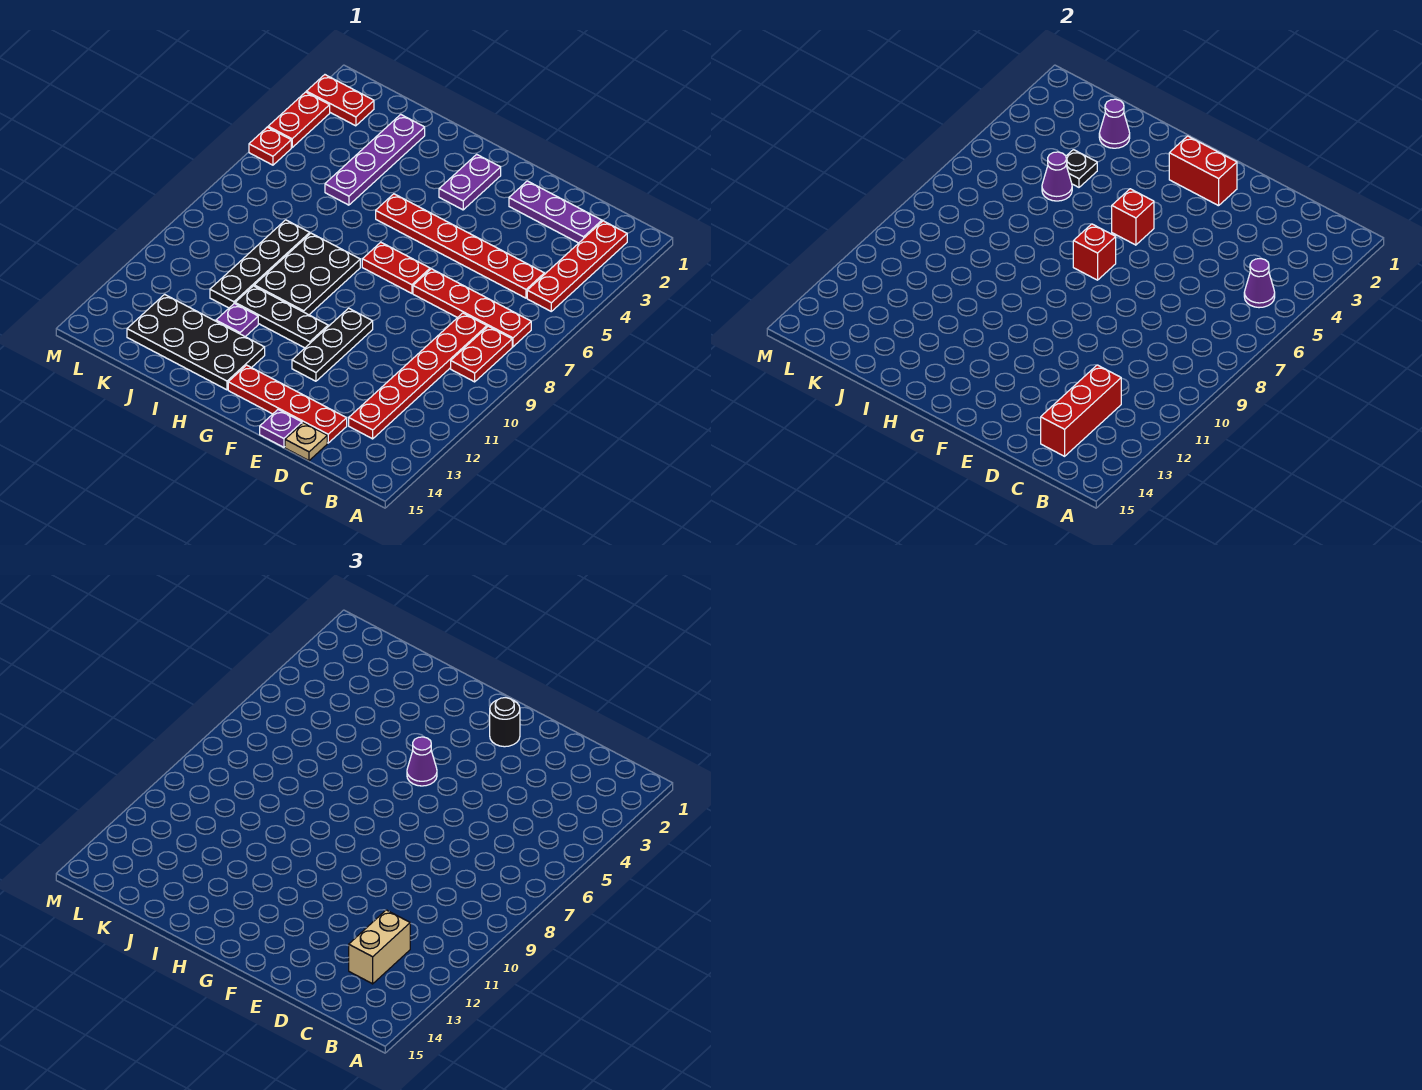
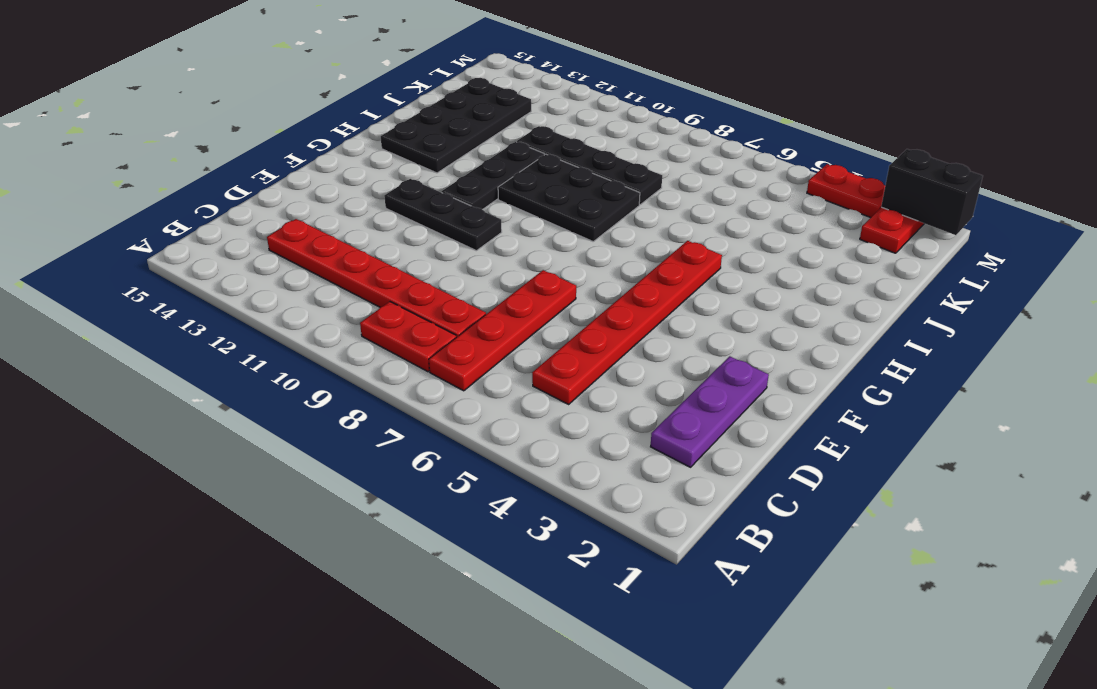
black brick M1:M2 level 2 -> none
none -> red plate B2:B5 level 1
none -> red plate D14:G14 level 1
none -> tan plate D15 level 1
none -> purple plate E15 level 1

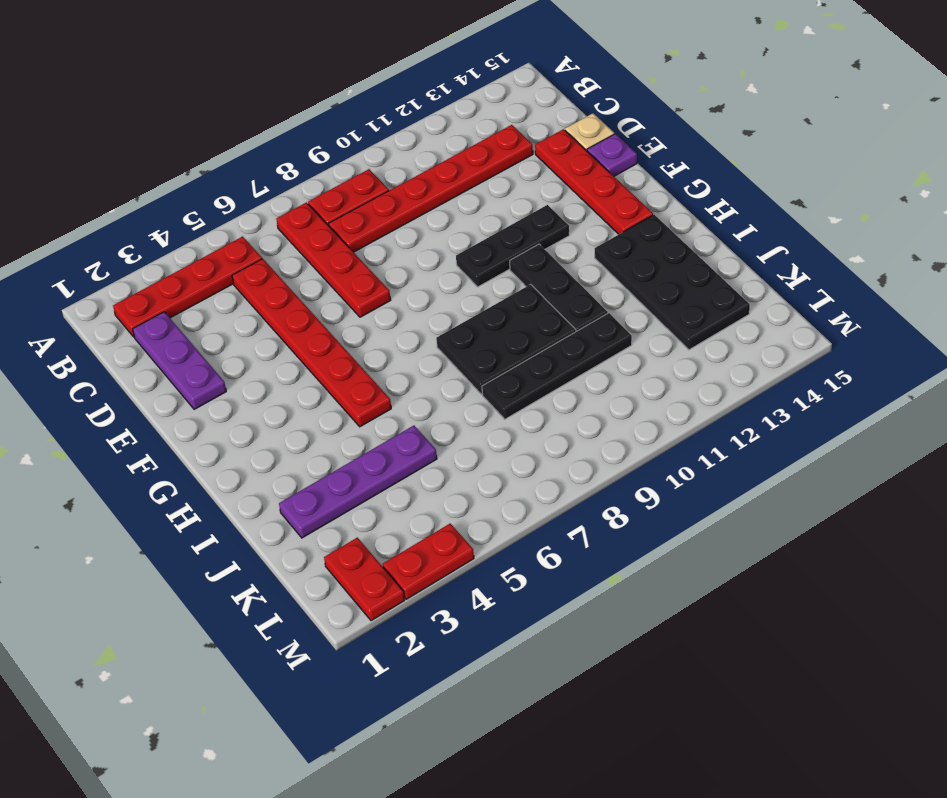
none -> red plate F7:G7 level 1
none -> purple plate G2:G3 level 1
none -> purple plate I12 level 1
none -> red plate M5 level 1

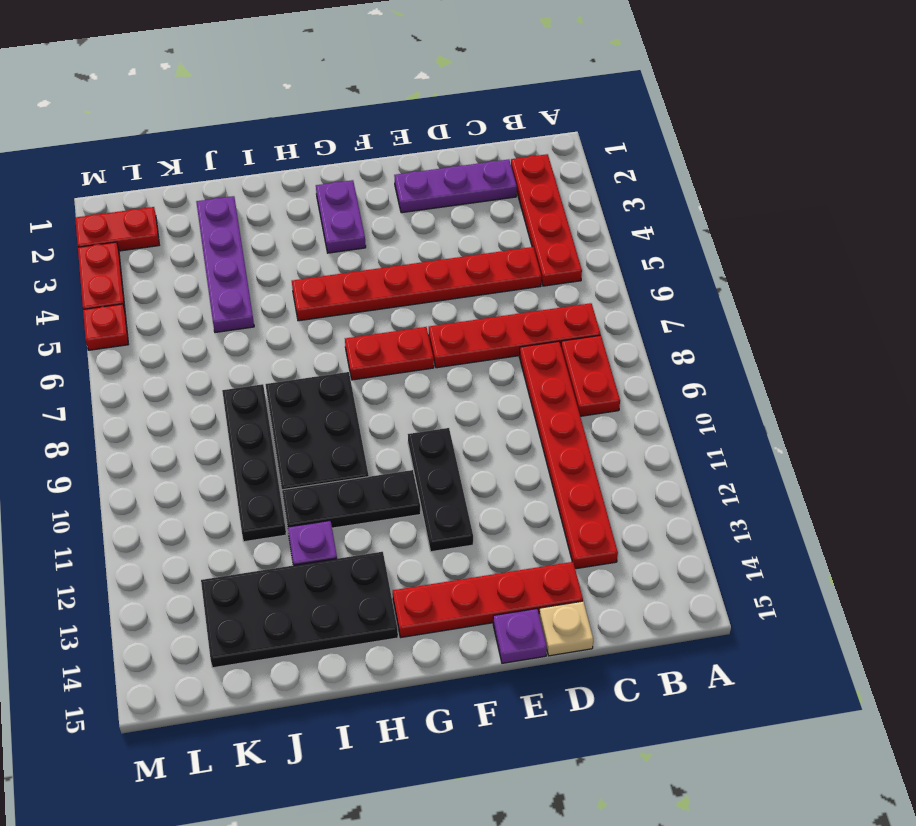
none -> purple cone B5 level 2
none -> red brick C12:C14 level 2
none -> red brick F2:G2 level 2
none -> red brick G5 level 2

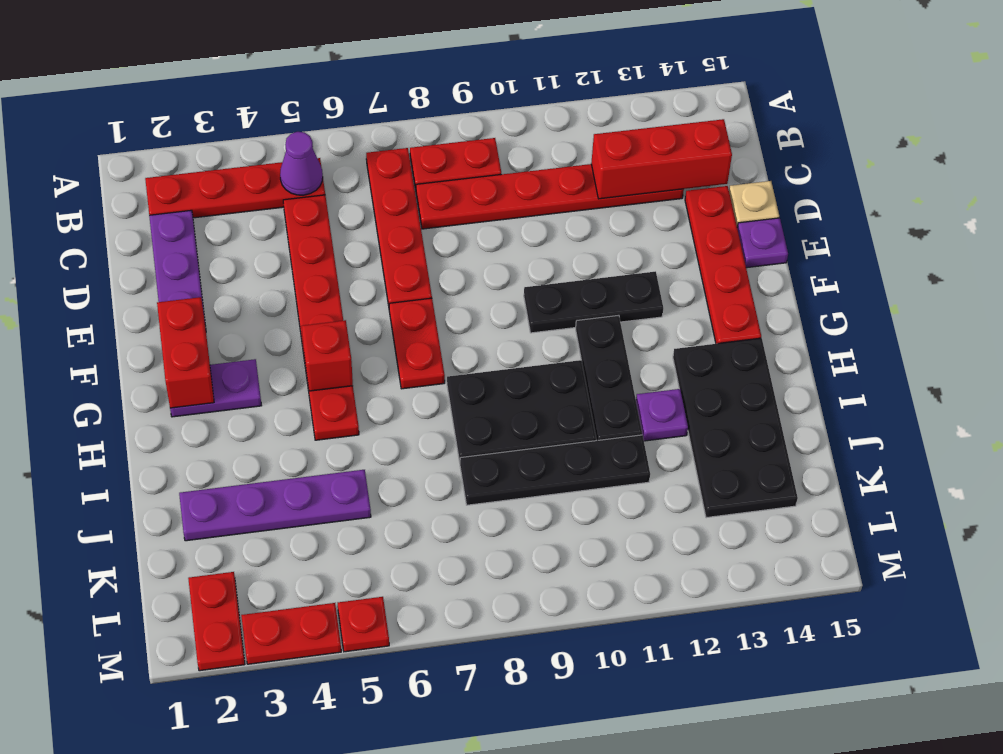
none -> red brick G7 level 2
none -> purple cone J2 level 2
none -> black plate J4 level 2
none -> purple cone J5 level 2

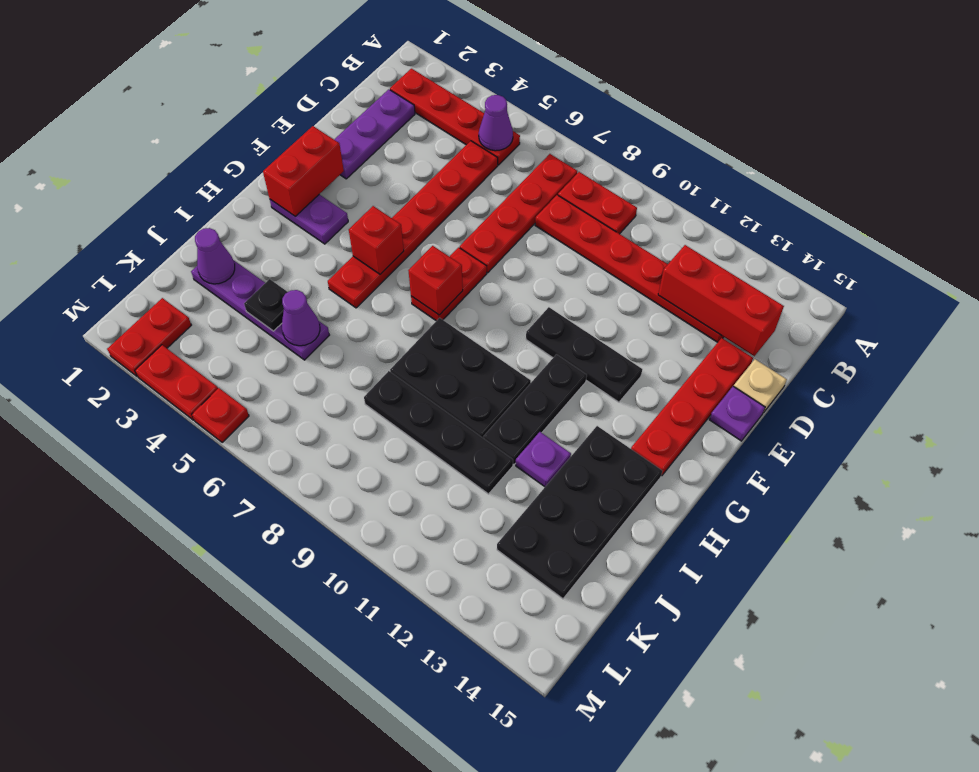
none -> tan brick C12:C13 level 3
none -> black round brick F2 level 3
none -> purple cone G5 level 3

